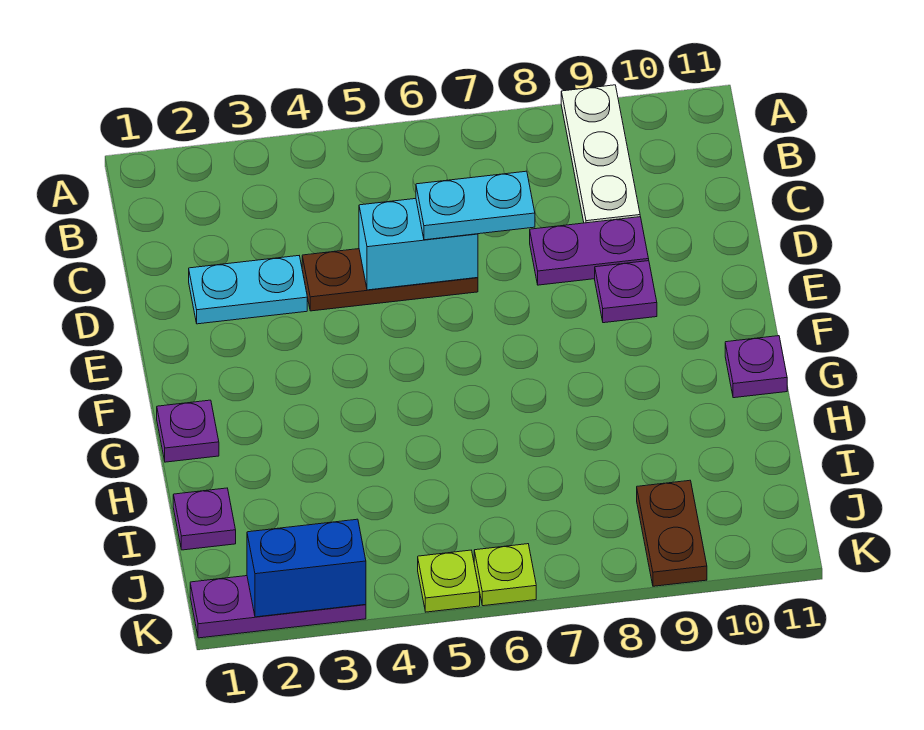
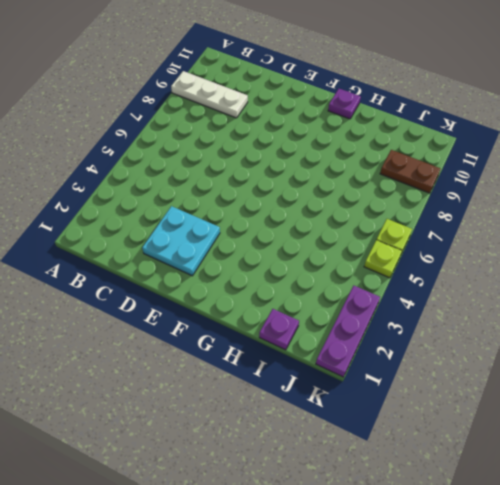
cyan plate D2:E3 level 1 -> cyan plate D2:D3 level 1
none -> brown plate D4:D6 level 1
none -> purple plate D8:D9 level 1
none -> purple plate E9 level 1

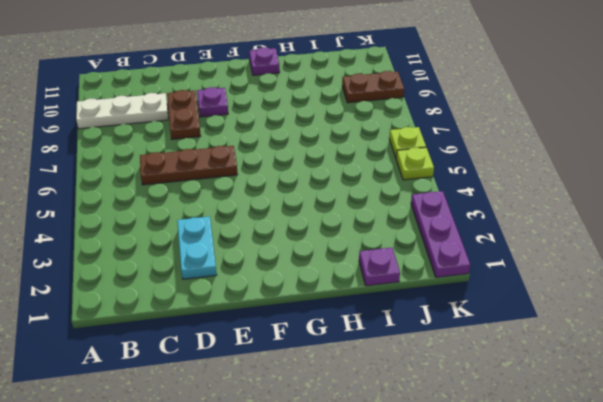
brown plate C6:E6 level 1 -> brown plate D4:D6 level 1
brown plate D8:D9 level 1 -> purple plate D8:D9 level 1
none -> purple plate G1 level 1
none -> cyan brick D5:D6 level 2
none -> blue brick K2:K3 level 2

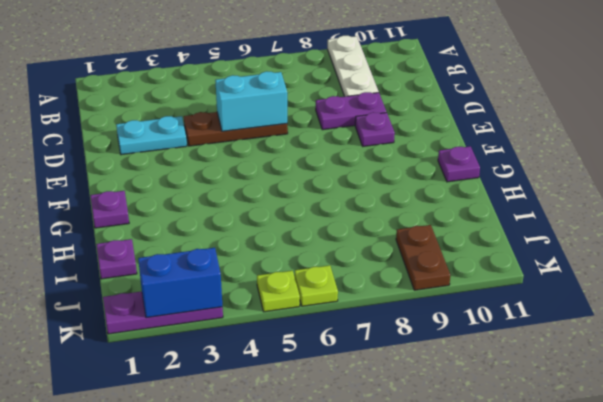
none -> cyan plate D6:D7 level 3

